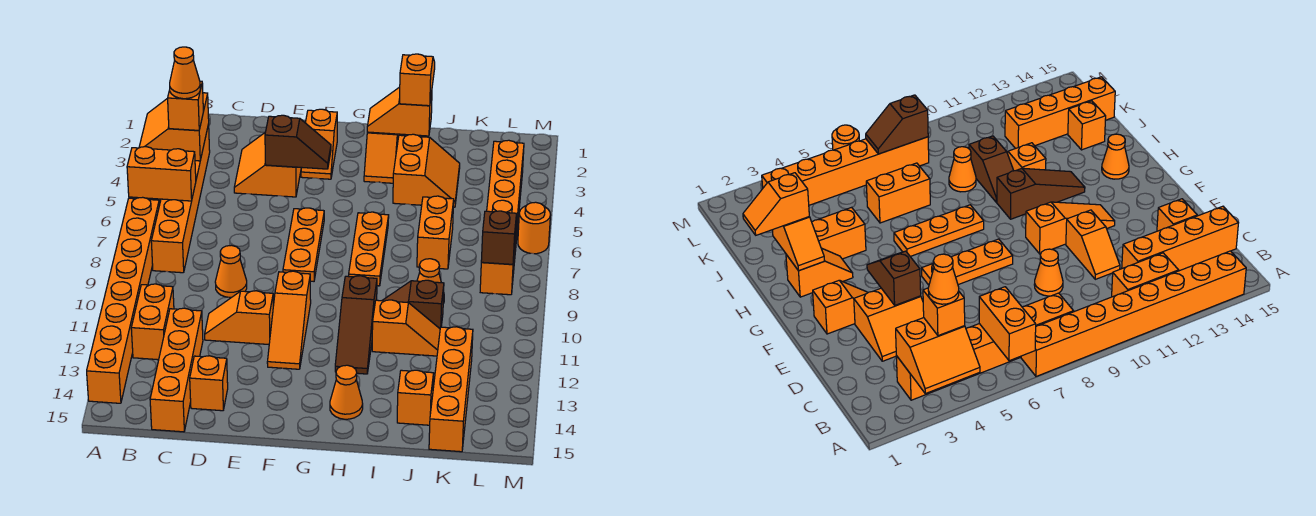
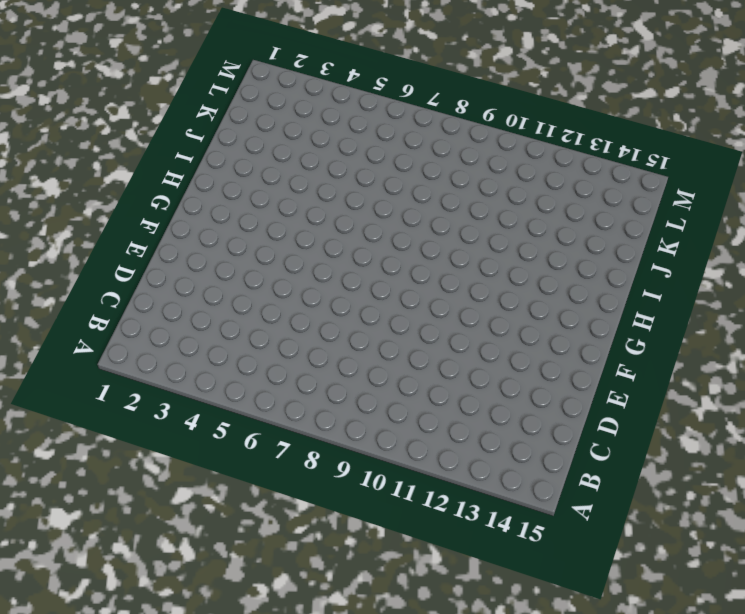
none -> orange brick A7:A14 level 1
none -> orange brick B3:B8 level 1
none -> orange brick B11:B12 level 1
none -> orange brick C12:C15 level 1

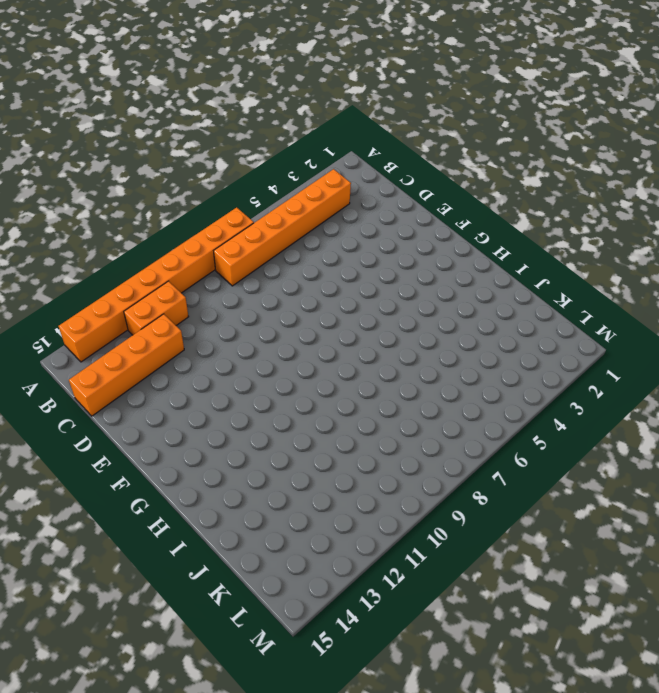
none -> orange slope D3:E4 level 1 top E
none -> orange cone D9 level 1
none -> orange slope D11:E11 level 1 top E
none -> orange brick D14 level 1

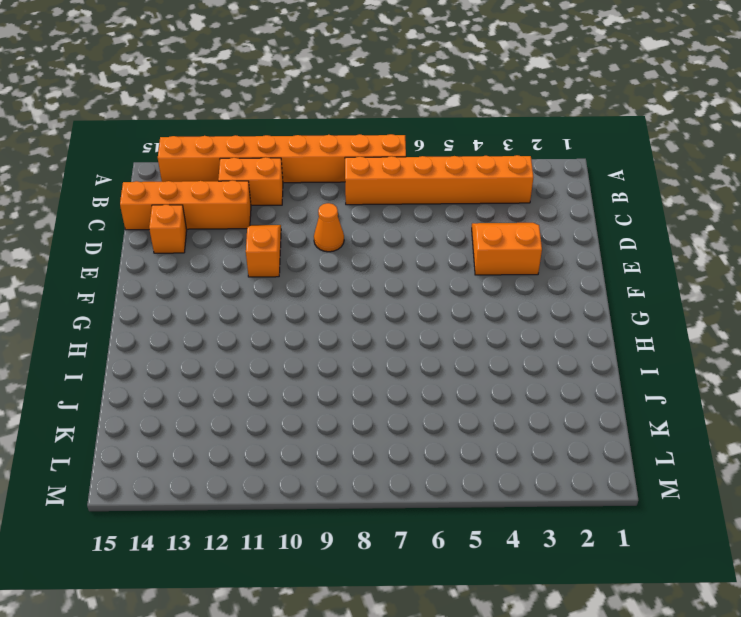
none -> orange slope F2:F3 level 1 top 2
none -> orange plate F6:F8 level 1
none -> orange slope F10:F12 level 1 top 10
none -> orange slope H2:H3 level 1 top 2

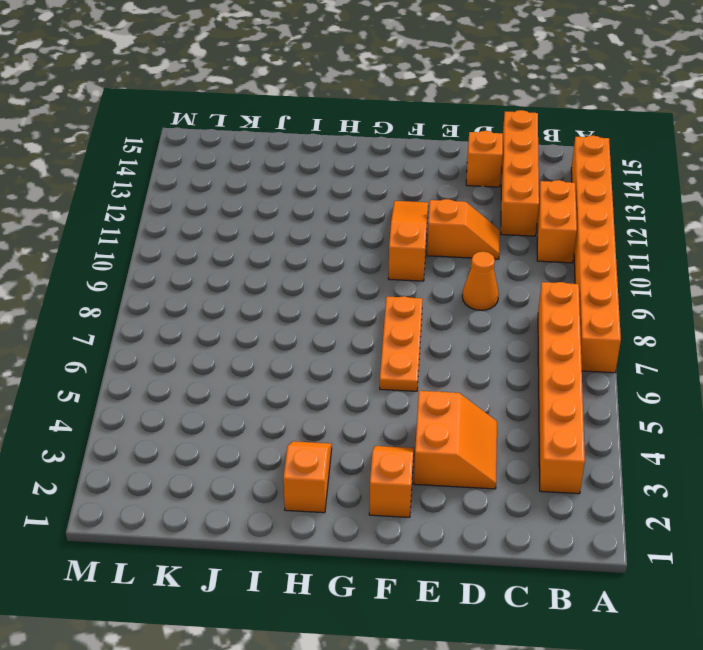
none -> orange plate H6:H8 level 1
none -> brown slope H10:H12 level 1 top 10
none -> orange cone H14 level 1
none -> orange slope I3:J4 level 1 top I

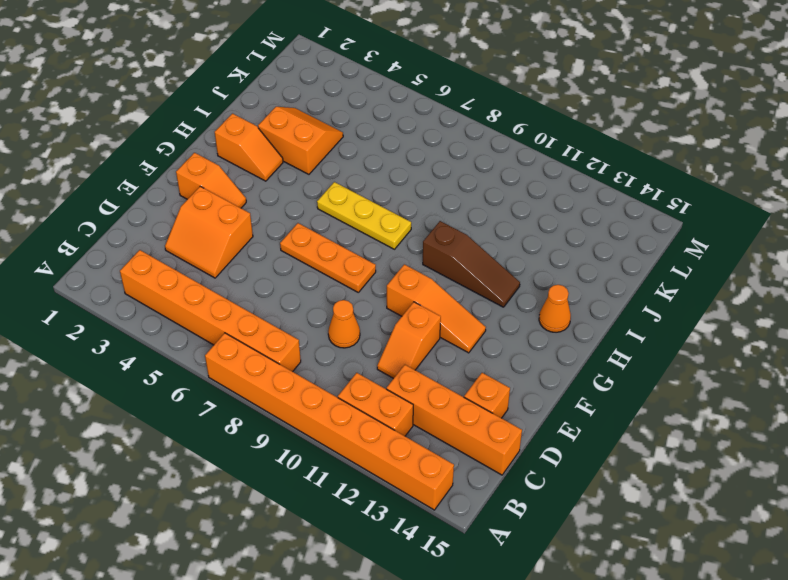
yellow plate H6:H8 level 1 -> orange plate H6:H8 level 1
none -> brown slope I10:J10 level 1 top J
none -> orange slope I11:J11 level 1 top I
none -> orange brick J6:J7 level 1
none -> orange cone J9 level 1

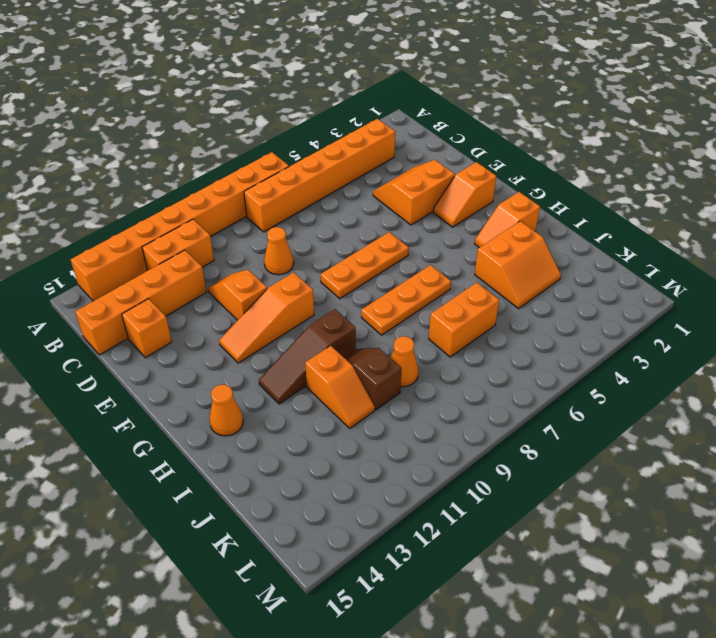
none -> orange brick J14 level 1
none -> orange brick K12:K15 level 1
none -> orange brick L3:L8 level 1
none -> orange round brick M6 level 1

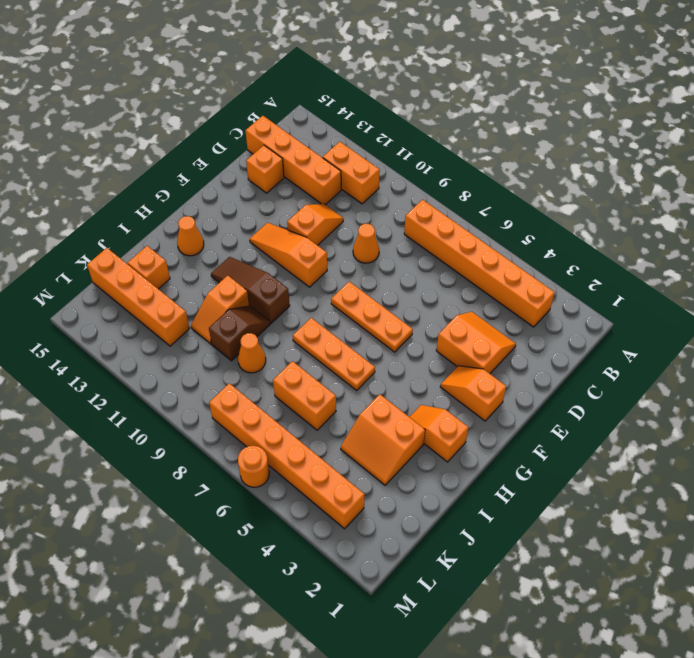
none -> orange brick A7:A14 level 1
none -> orange slope A3:B4 level 2 top B
none -> orange brick A6:B6 level 2
none -> brown slope E4:F4 level 2 top E

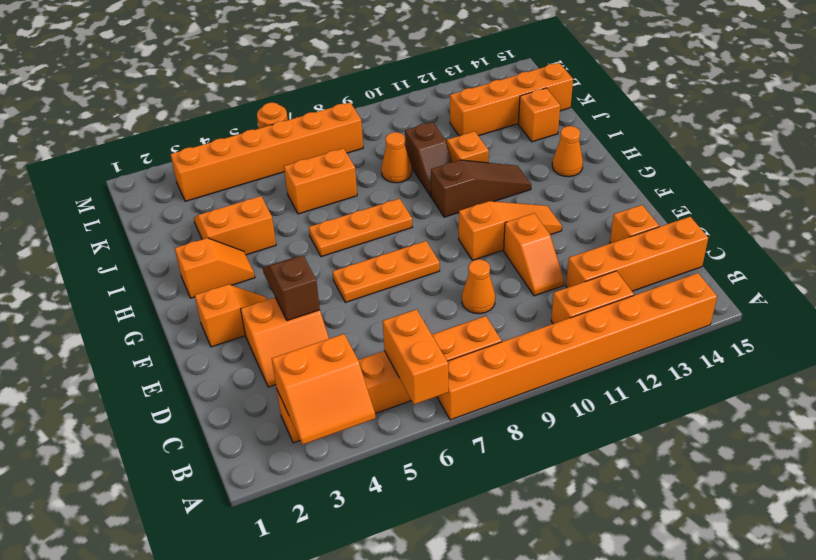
none -> orange slope H2:I2 level 2 top I
none -> brown slope L7:L8 level 2 top 8
none -> orange brick B4 level 3
none -> orange slope I1:I2 level 3 top 2

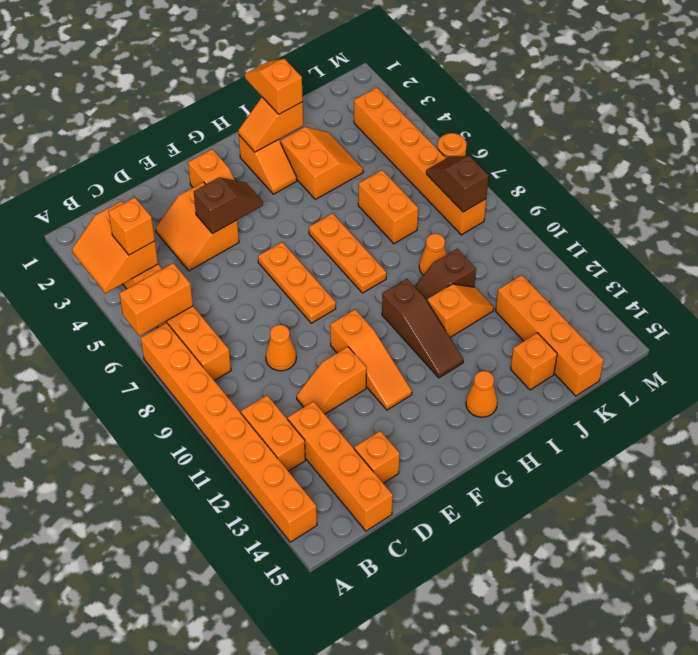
none -> orange cone B4 level 4

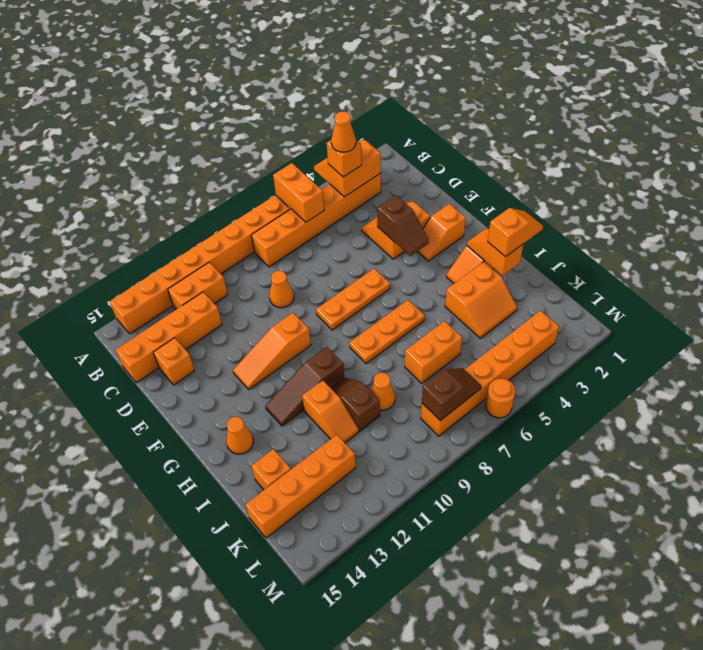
none -> orange slope D11:E11 level 1 top E

